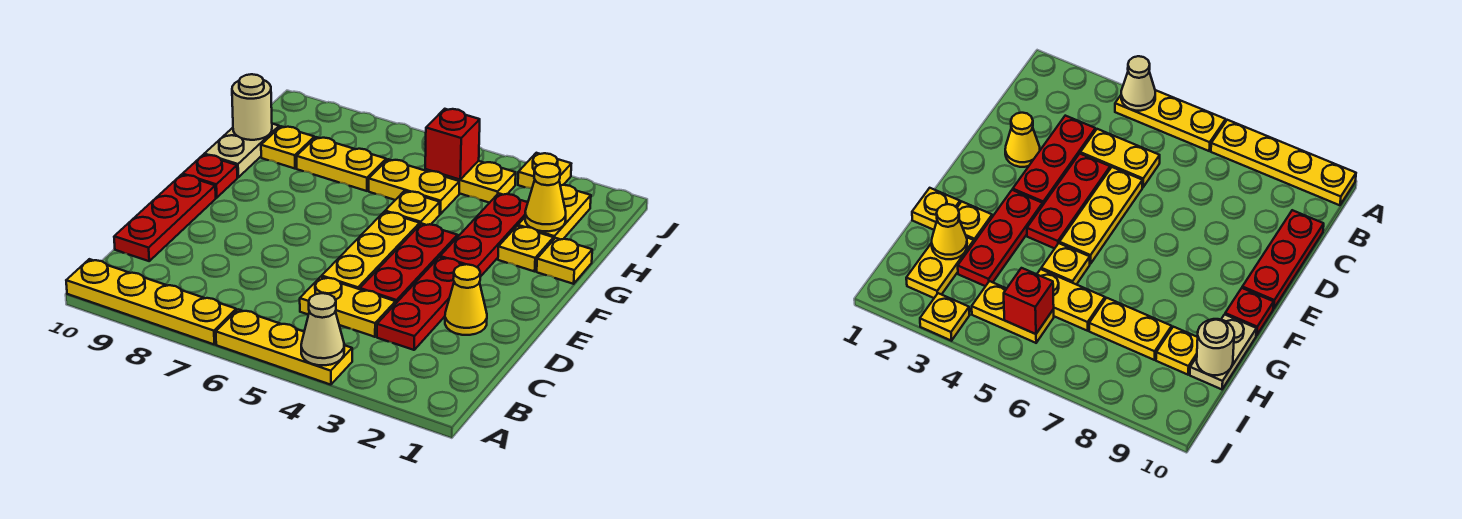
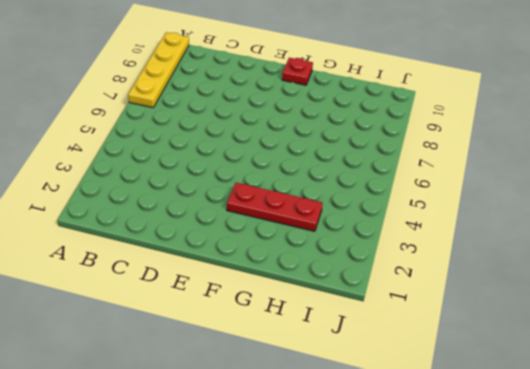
none -> yellow plate A4:A6 level 1
none -> red plate C3:E3 level 1
none -> yellow plate C4:C5 level 1

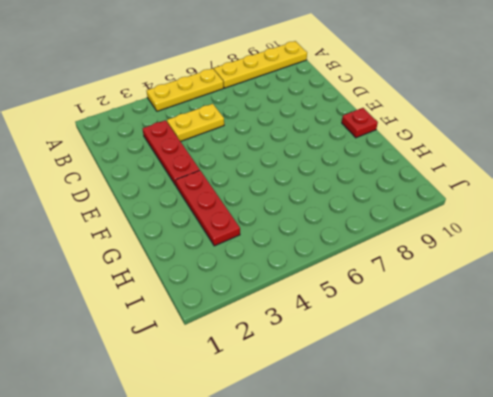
none -> red plate C10:E10 level 1
none -> yellow cone D2 level 1
none -> red plate D4:F4 level 1

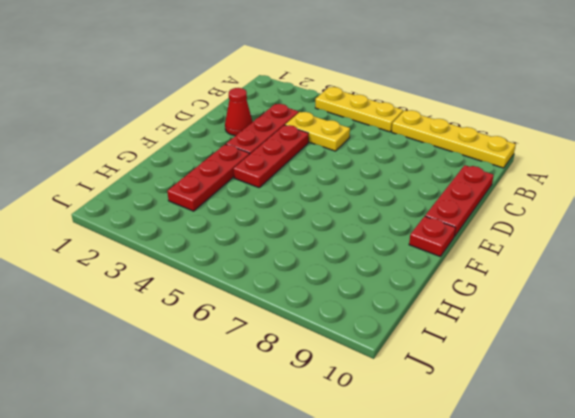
red cone D2 level 1 -> yellow cone D2 level 1
none -> yellow plate D5:F5 level 1
none -> yellow plate G1 level 1
none -> yellow plate G2 level 1

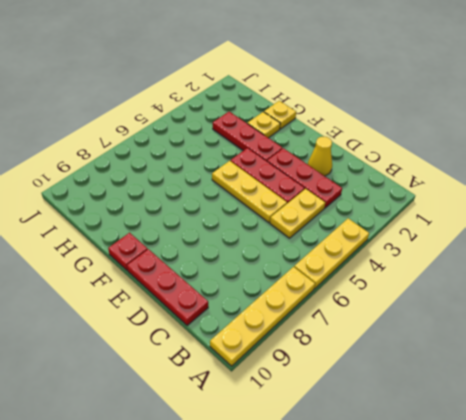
none -> yellow plate G5 level 1
none -> tan plate G10:H10 level 1
none -> yellow plate H2:I2 level 1

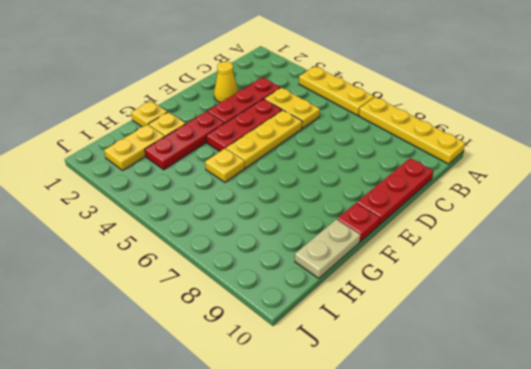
none -> yellow plate H5:H6 level 1
none -> yellow plate H7:H8 level 1
none -> yellow plate H9 level 1

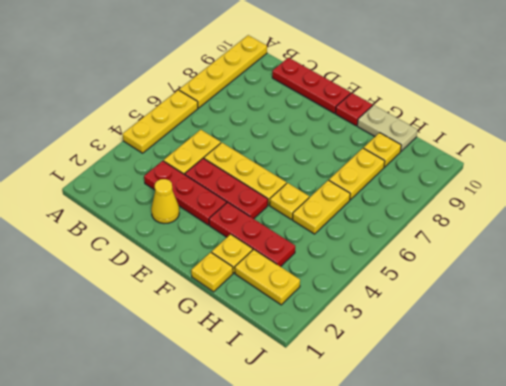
none -> yellow plate I4:I5 level 1
none -> yellow plate J3 level 1
none -> tan cone A4 level 2

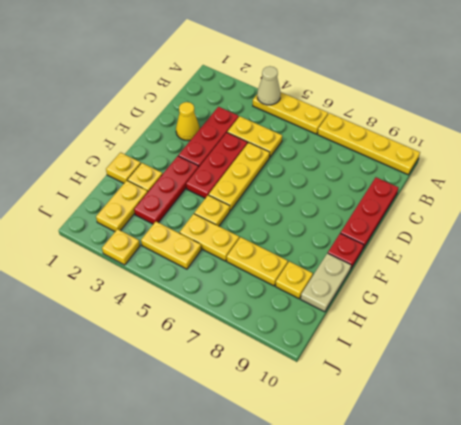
none -> yellow cone H2 level 2
none -> tan round brick H10 level 2
none -> red brick I5 level 2

